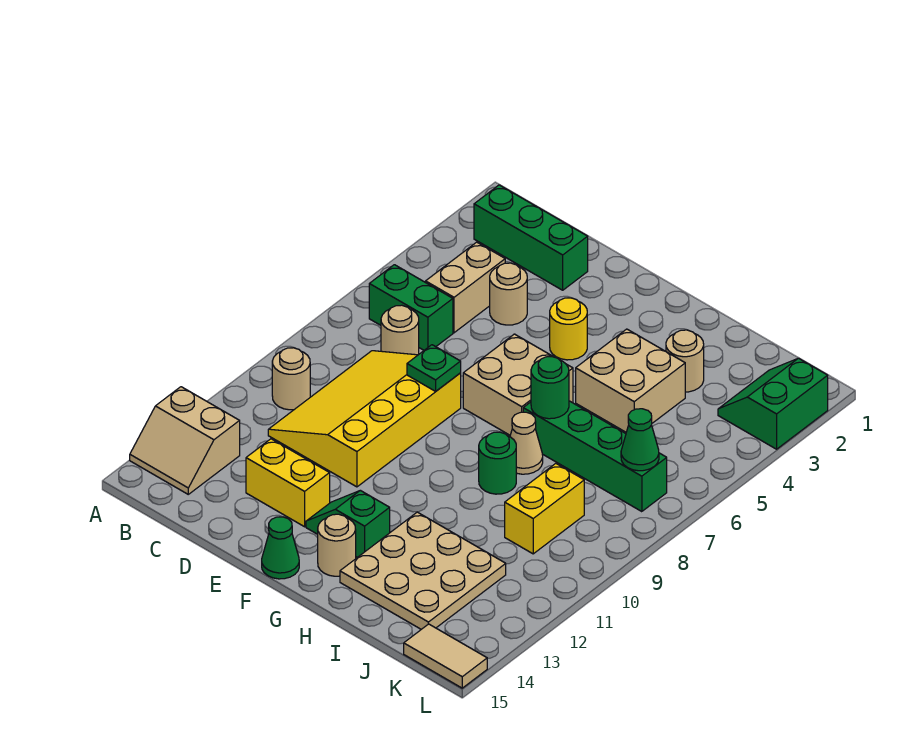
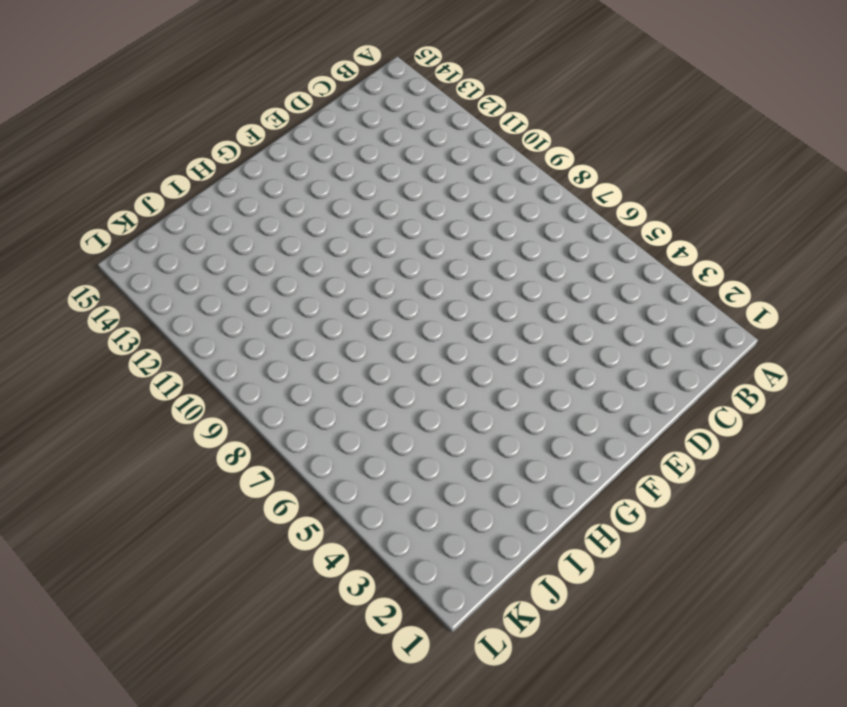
none -> tan slope A13:B14 level 1 top 13
none -> green brick B2:D2 level 1
none -> green brick B6:C6 level 1

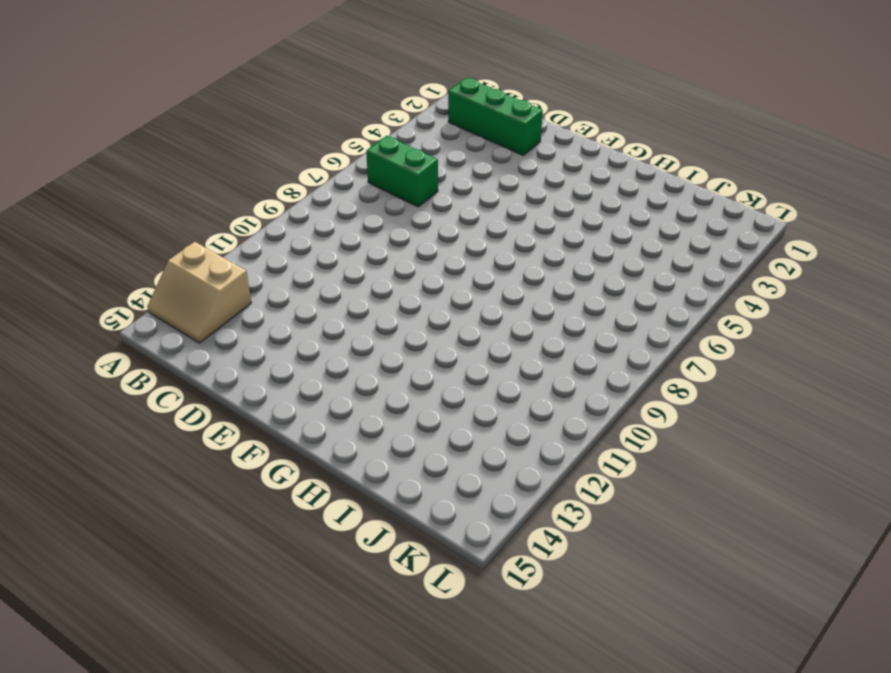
none -> tan round brick B10 level 1
none -> tan brick C4:C5 level 1
none -> tan round brick C7 level 1

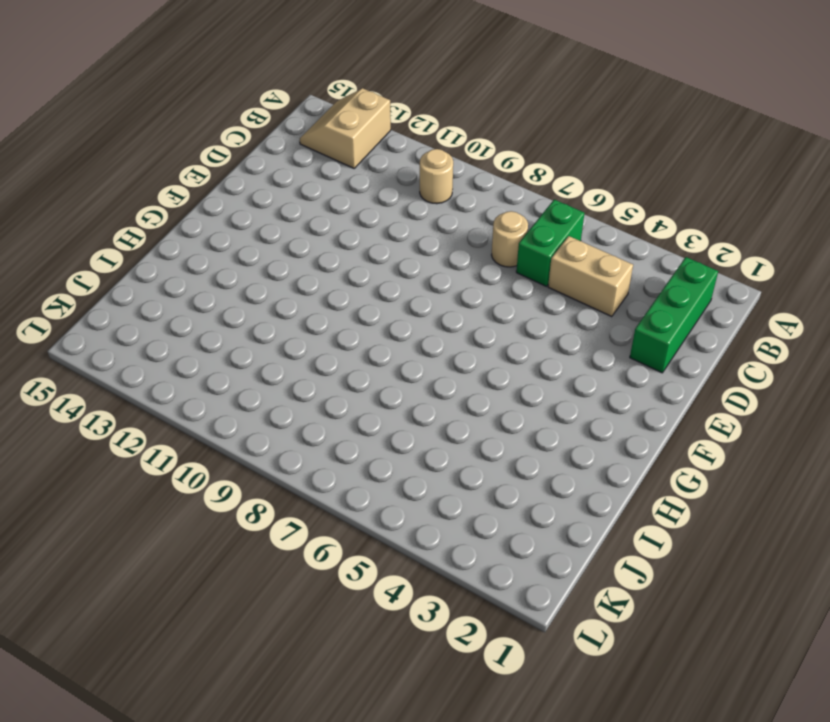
none -> yellow slope C8:E11 level 1 top E
none -> tan round brick D4 level 1
none -> yellow brick D13:E13 level 1

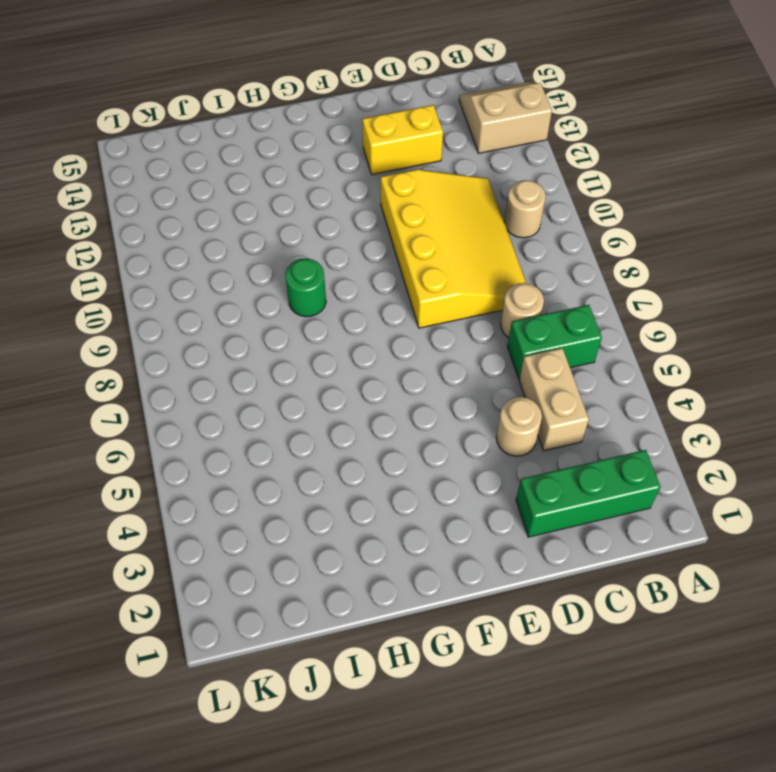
none -> yellow round brick F4 level 1
none -> tan brick F6:G7 level 1
none -> green slope F13:G13 level 1 top G

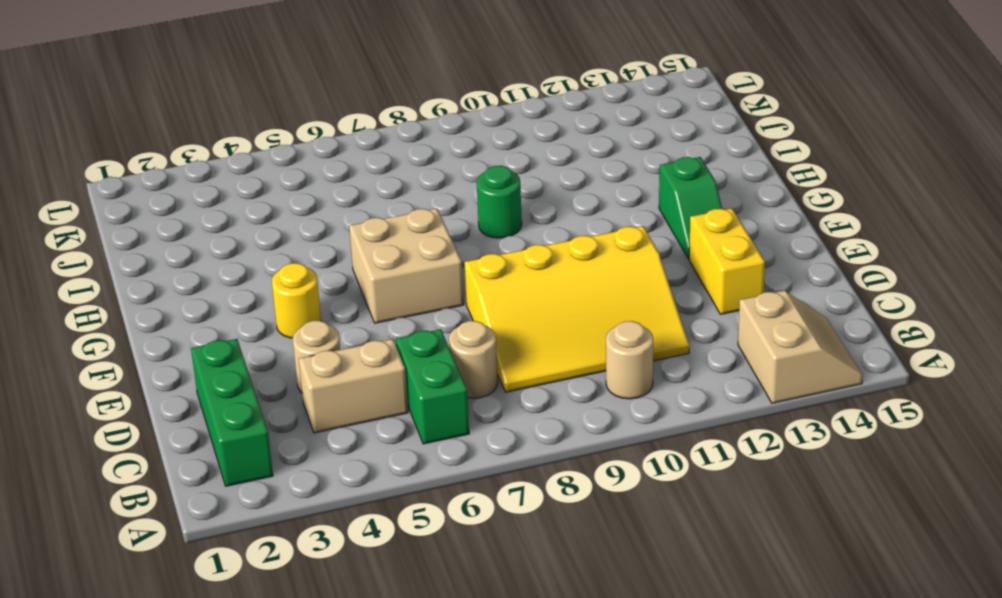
none -> green cone F15 level 1
none -> tan round brick G14 level 1
none -> tan brick H4:I5 level 1

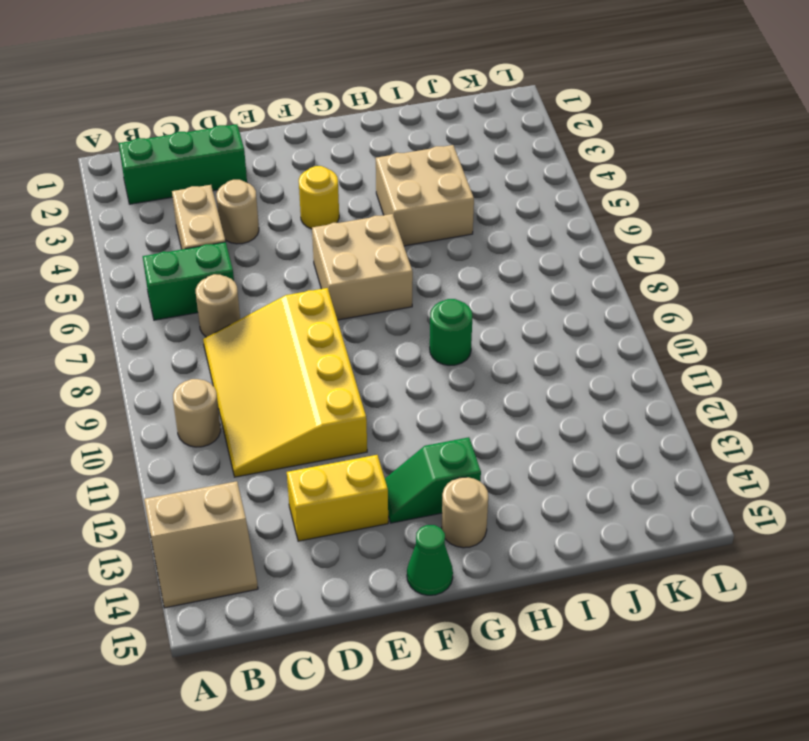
none -> green brick H7:K7 level 1
none -> tan cone H8 level 1
none -> tan plate H12:J14 level 1

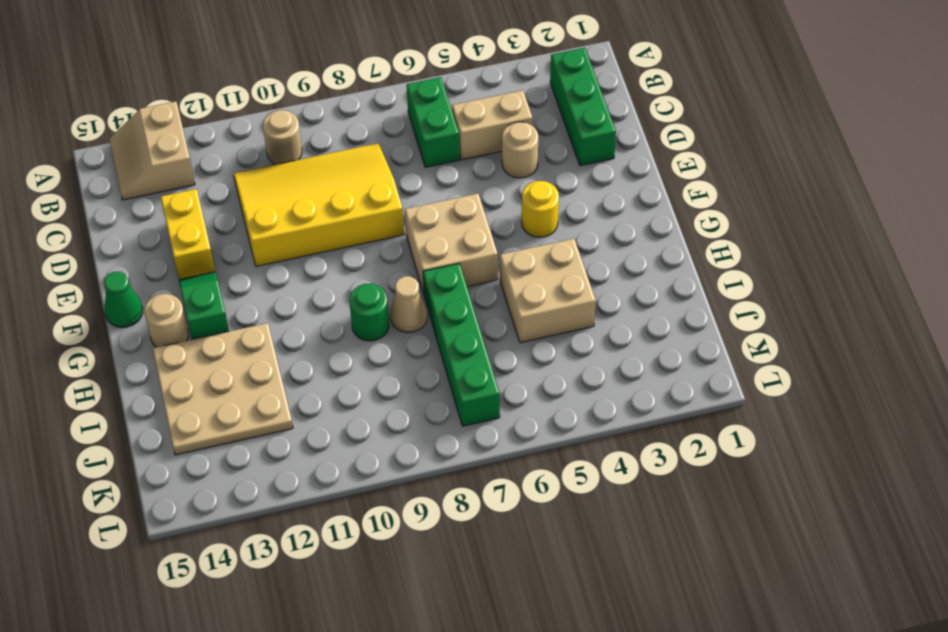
none -> tan round brick C7 level 1
none -> tan round brick I3 level 1
none -> yellow brick J9:J10 level 1

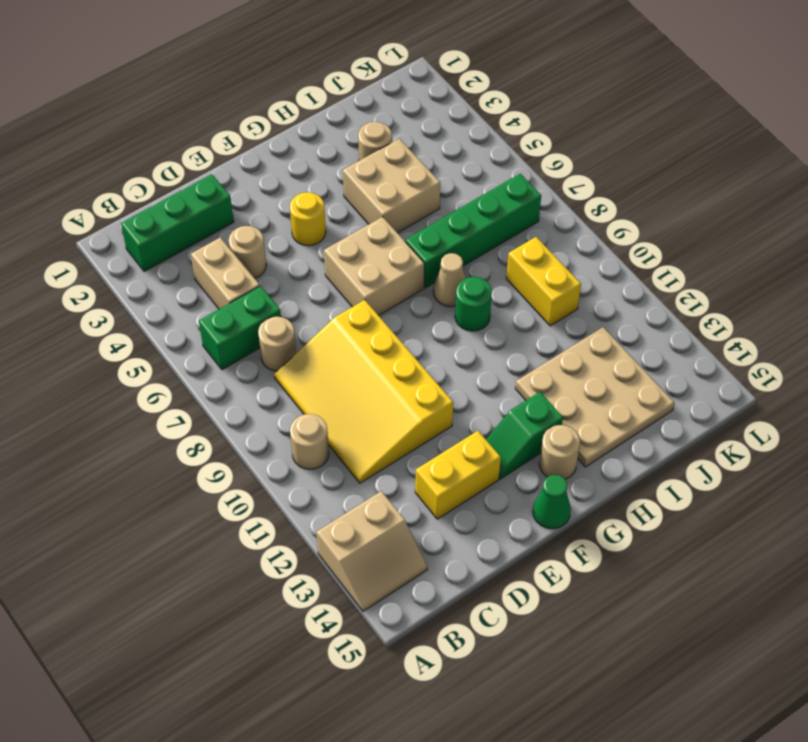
none -> green slope K2:L3 level 1 top L
none -> tan tile K15:L15 level 1
none -> green plate E8 level 2

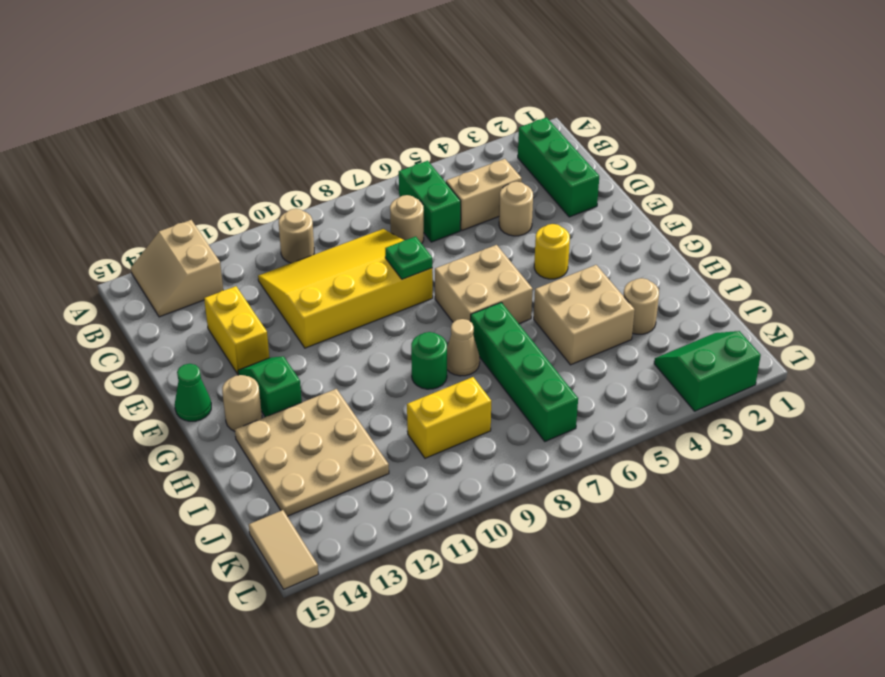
none -> green round brick H7 level 2
none -> green cone K7 level 2

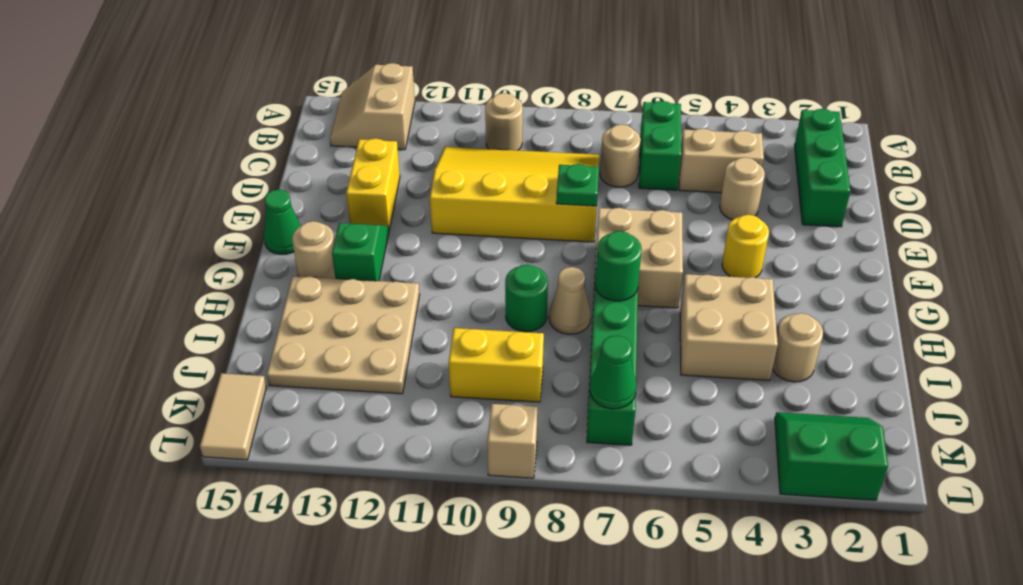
tan brick L9 level 1 -> none

